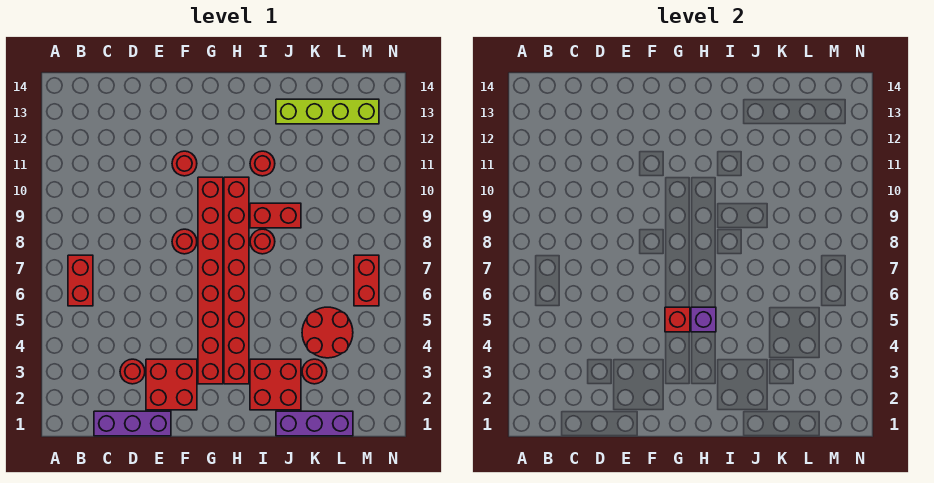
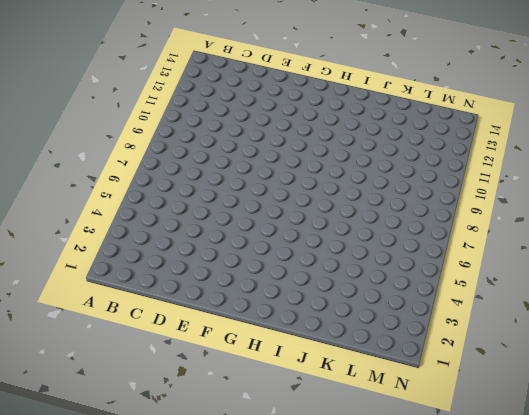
none -> red brick B6:B7 level 1
none -> purple brick C1:E1 level 1
none -> red round brick D3 level 1

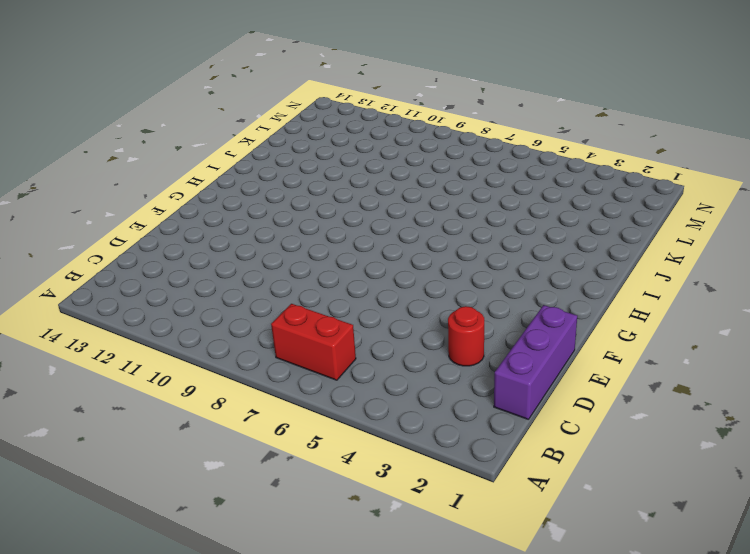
none -> red brick E2:F3 level 1
none -> red round brick F8 level 1
none -> red round brick F11 level 1

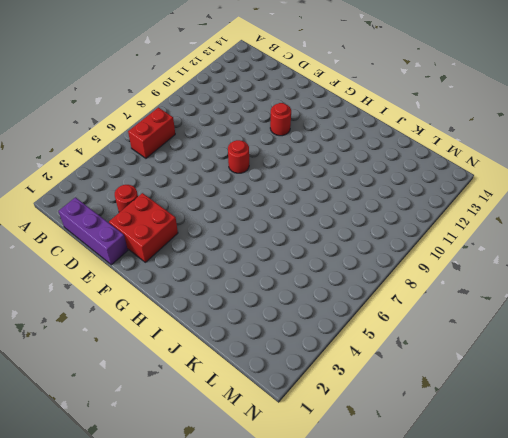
none -> red brick G3:G10 level 1
none -> red brick H3:H10 level 1
none -> red brick I2:J3 level 1

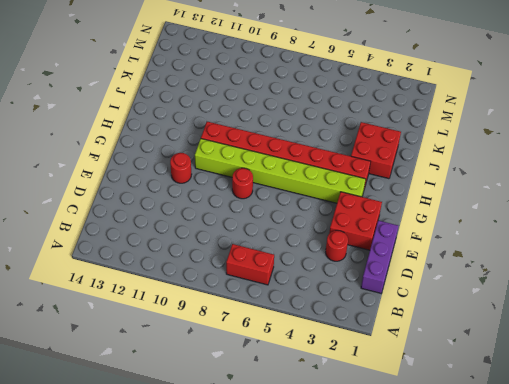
lime brick G3:G10 level 1 -> red brick G3:G10 level 1
none -> red round brick I8 level 1
none -> red brick I9:J9 level 1
none -> red round brick I11 level 1

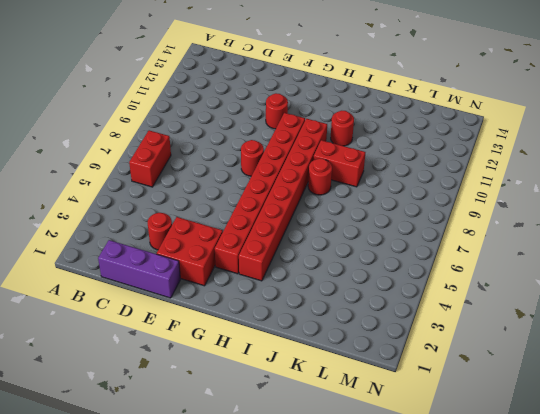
none -> red brick I2:J3 level 1
none -> purple brick J1:L1 level 1
none -> lime brick J13:M13 level 1

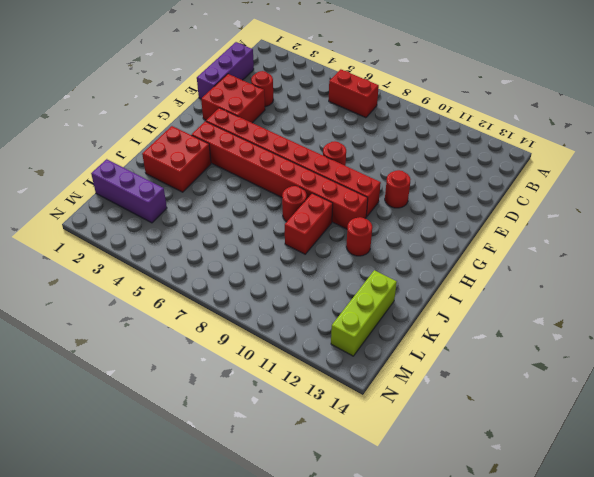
lime brick K13:M13 level 1 -> lime brick J13:M13 level 1
purple brick L1:L3 level 1 -> purple brick J1:L1 level 1
none -> red round brick K3 level 1
none -> red round brick K4:L5 level 1
none -> red brick M6:M7 level 1

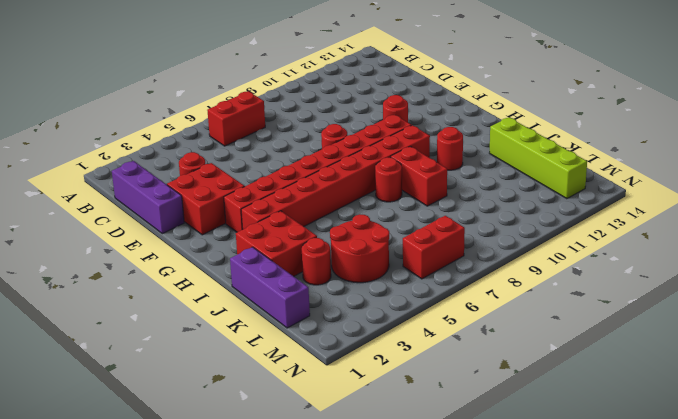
none -> red brick G5 level 2
none -> purple brick H5 level 2

